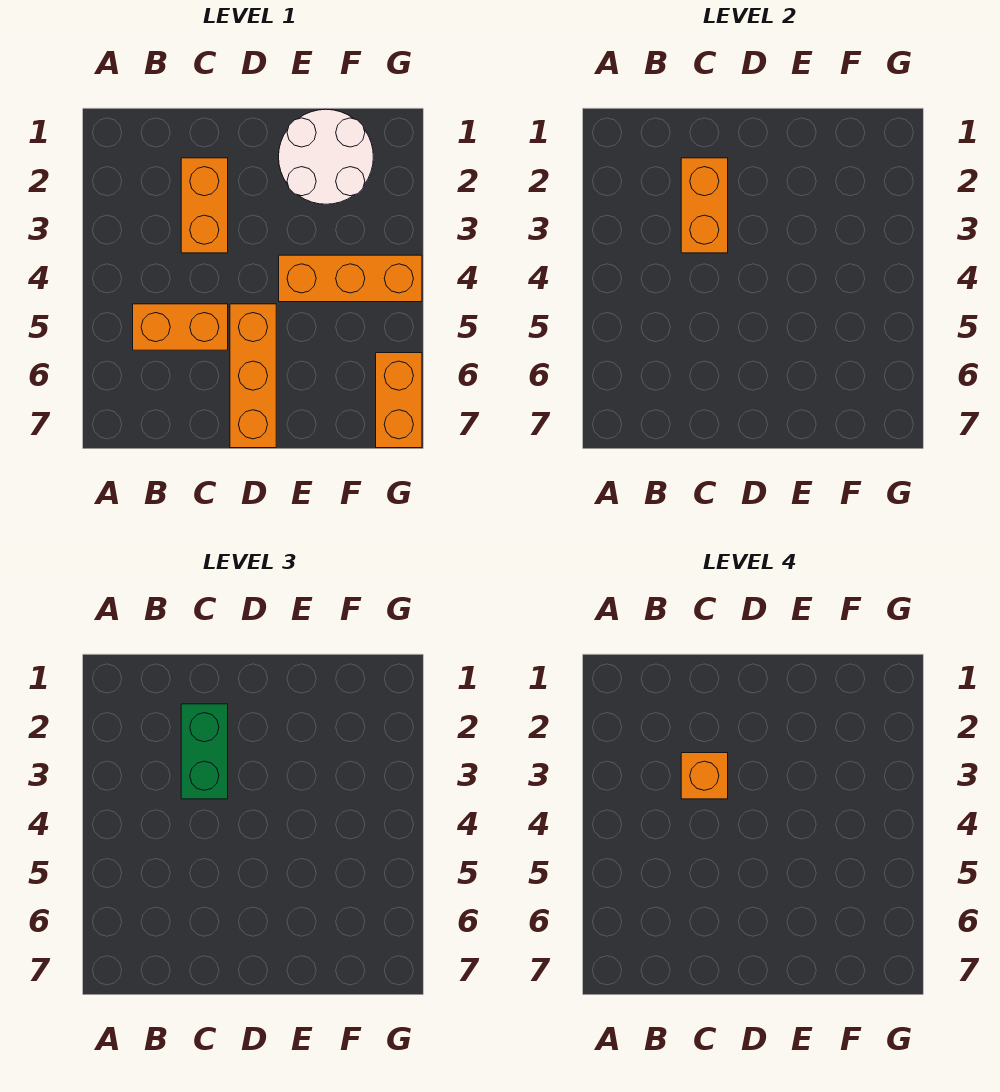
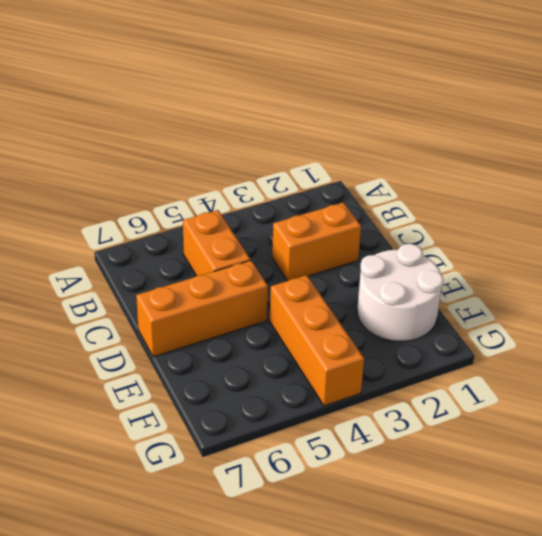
none -> orange brick G6:G7 level 1
none -> orange brick C2:C3 level 2

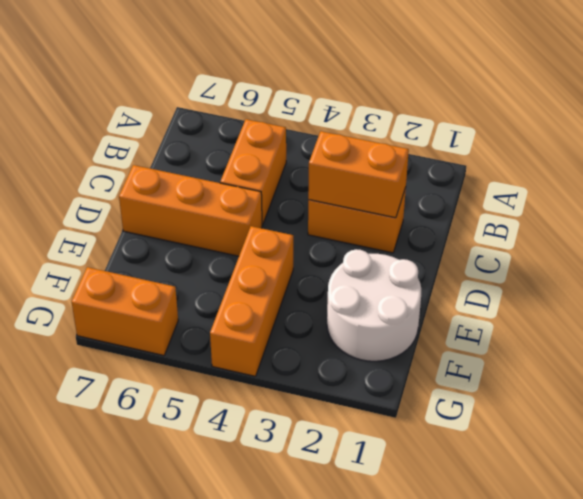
none -> green brick C2:C3 level 3
none -> orange brick C3 level 4

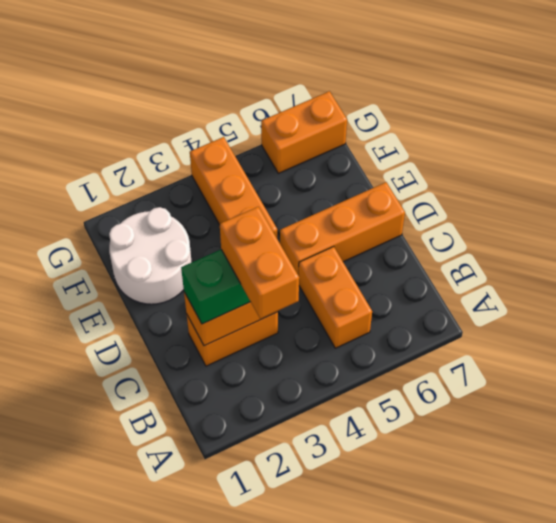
orange brick B3:C3 level 4 -> orange brick C3 level 4

